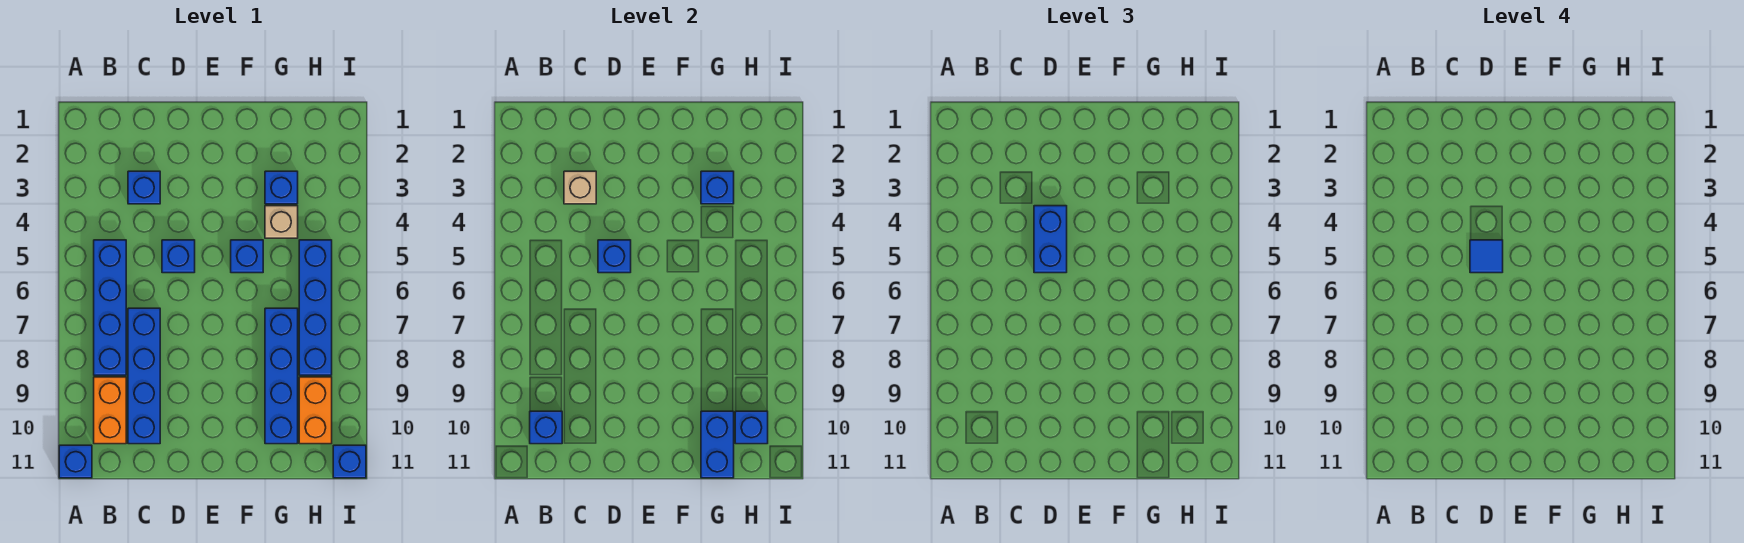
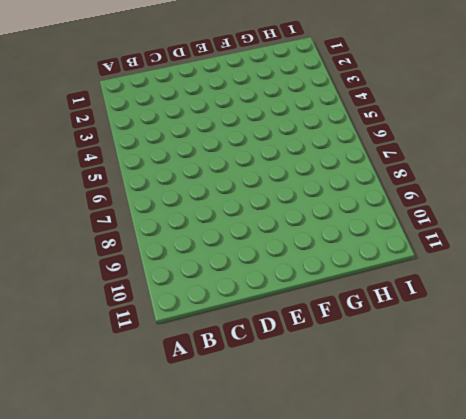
none -> blue brick A11 level 1
none -> blue brick B5:B8 level 1
none -> orange brick B9:B10 level 1

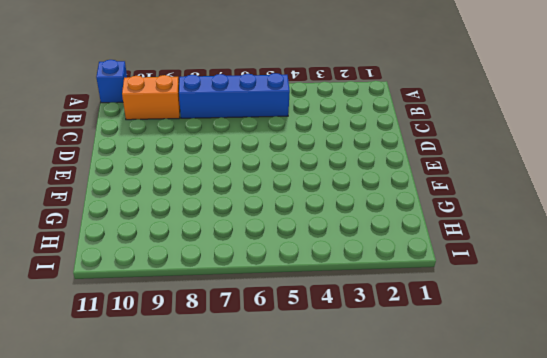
none -> blue brick C3 level 1
none -> blue brick C7:C10 level 1
none -> blue brick D5 level 1

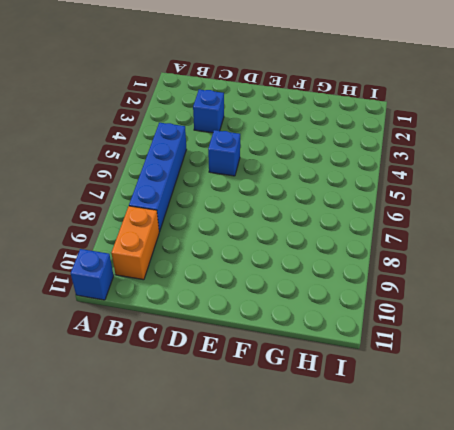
none -> blue brick C7:C10 level 1
none -> blue brick F5 level 1
none -> blue brick G3 level 1

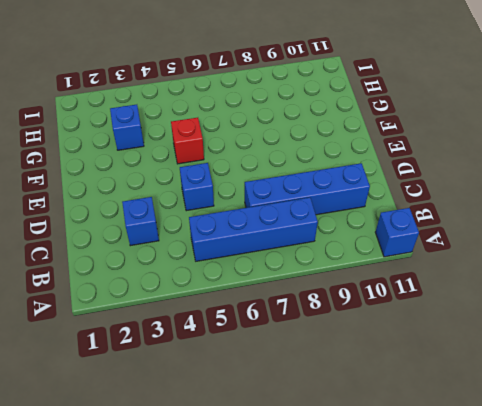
red brick F5 level 1 -> blue brick F5 level 1
none -> orange brick B9:B10 level 1
none -> tan brick G4 level 1
none -> blue brick G7:G10 level 1

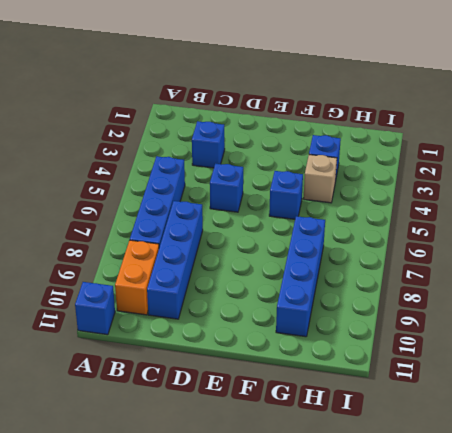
none -> blue brick H5:H8 level 1
none -> orange brick H9:H10 level 1
none -> blue brick I11 level 1

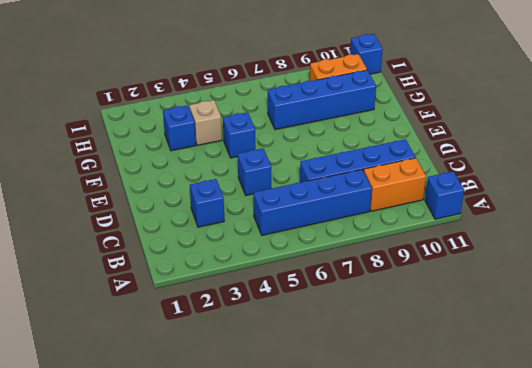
none -> blue brick H5:H8 level 1
none -> blue brick B10 level 2
none -> tan brick C3 level 2

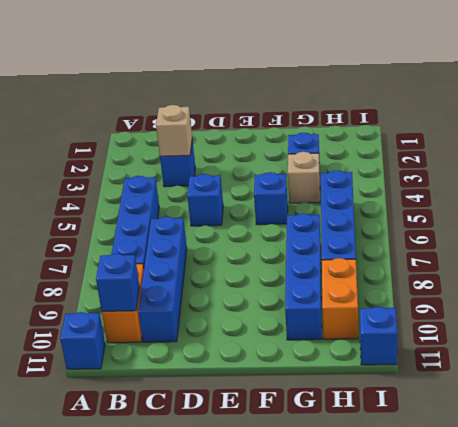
none -> blue brick D5 level 2
none -> blue brick G3 level 2
none -> blue brick G10:G11 level 2

